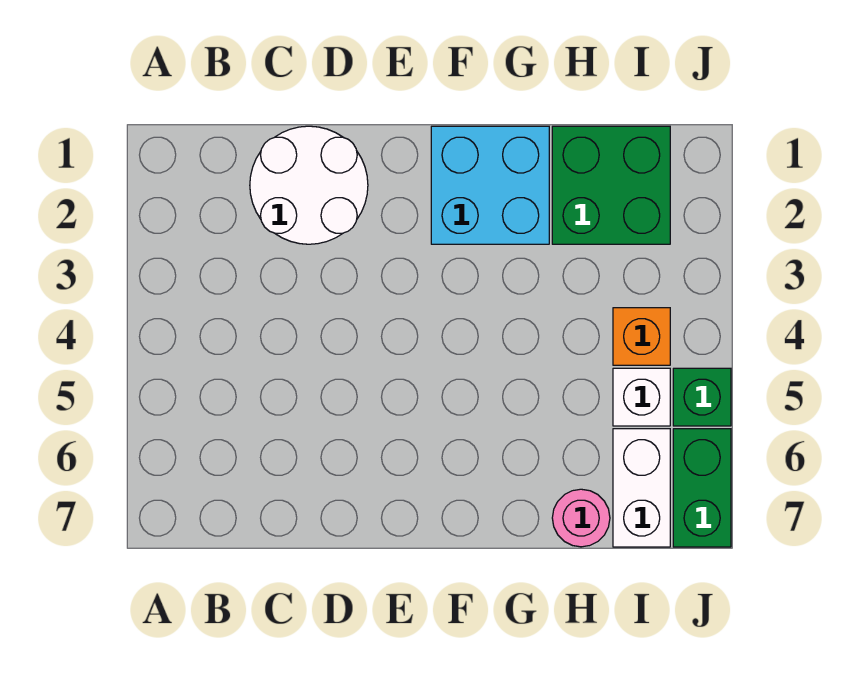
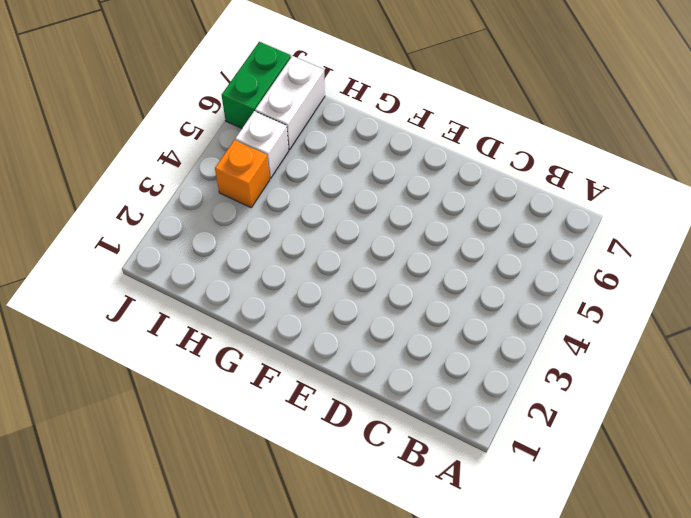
none -> white round brick C1:D2 level 1
none -> cyan brick F1:G2 level 1

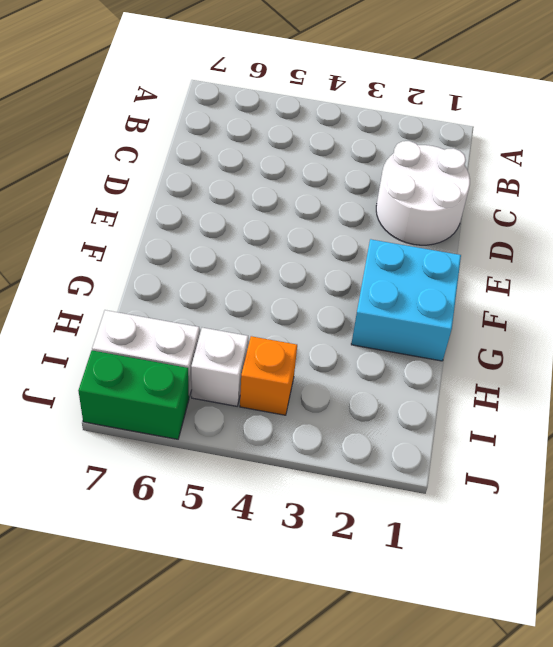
none -> green brick H1:I2 level 1
none -> pink round brick H7 level 1

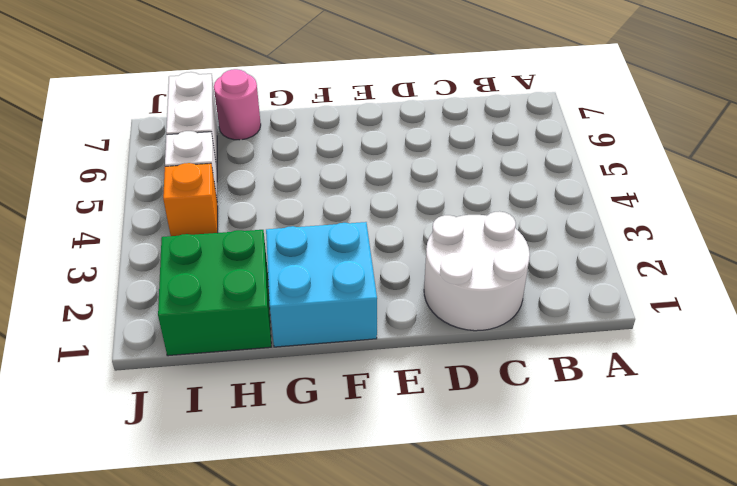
none -> green brick J5 level 1
none -> green brick J6:J7 level 1

